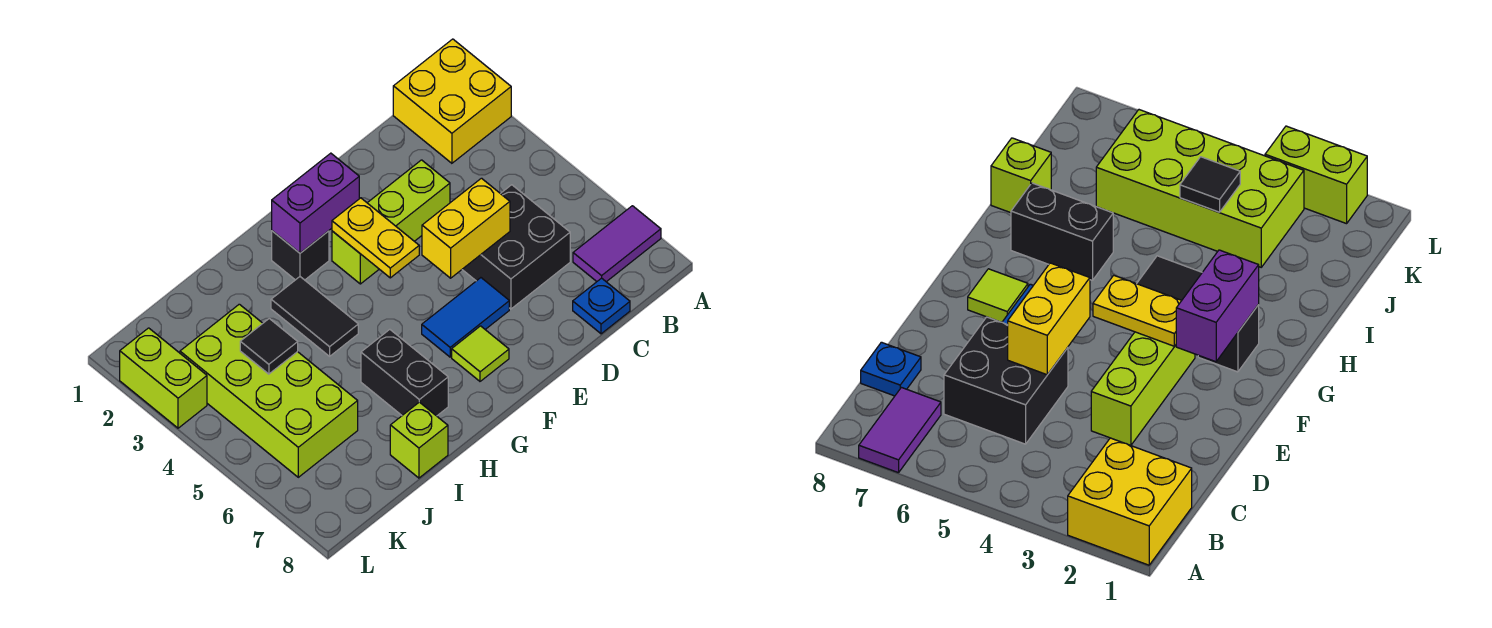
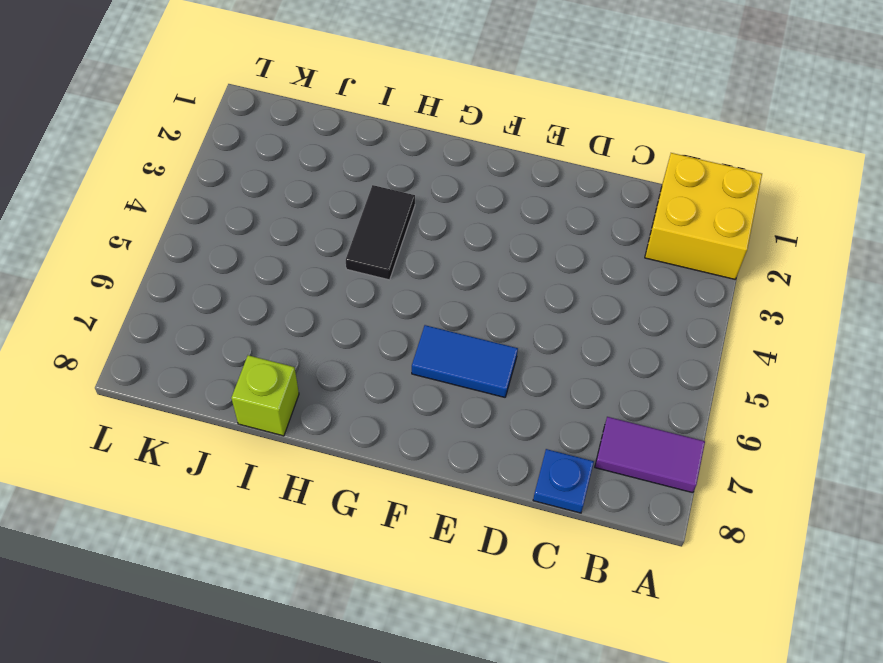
none -> black brick C5:D6 level 1
none -> lime brick D3:F3 level 1
none -> lime tile F7 level 1

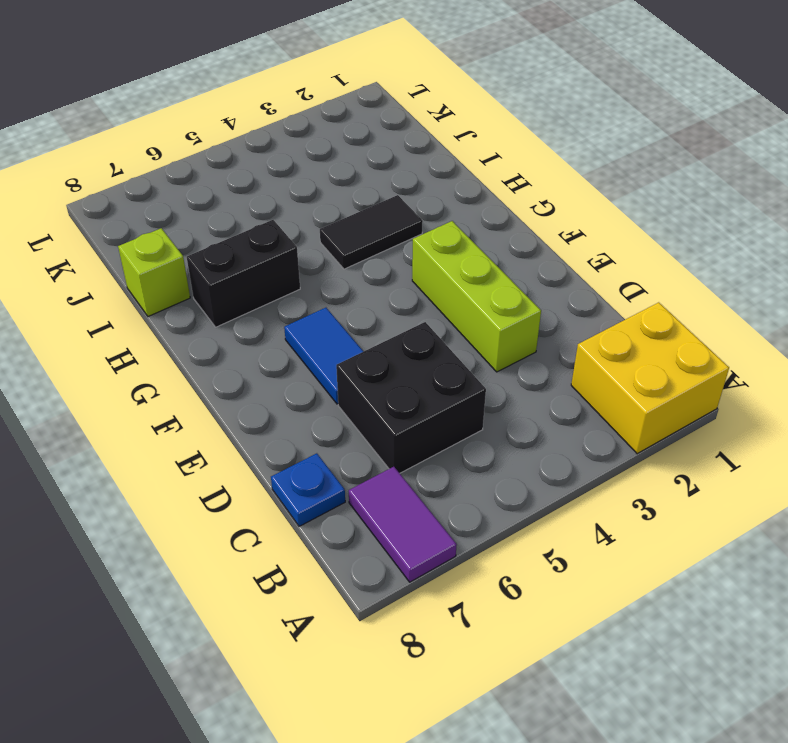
none -> lime tile F7 level 1
none -> black brick G2 level 1
none -> lime brick J3:K6 level 1

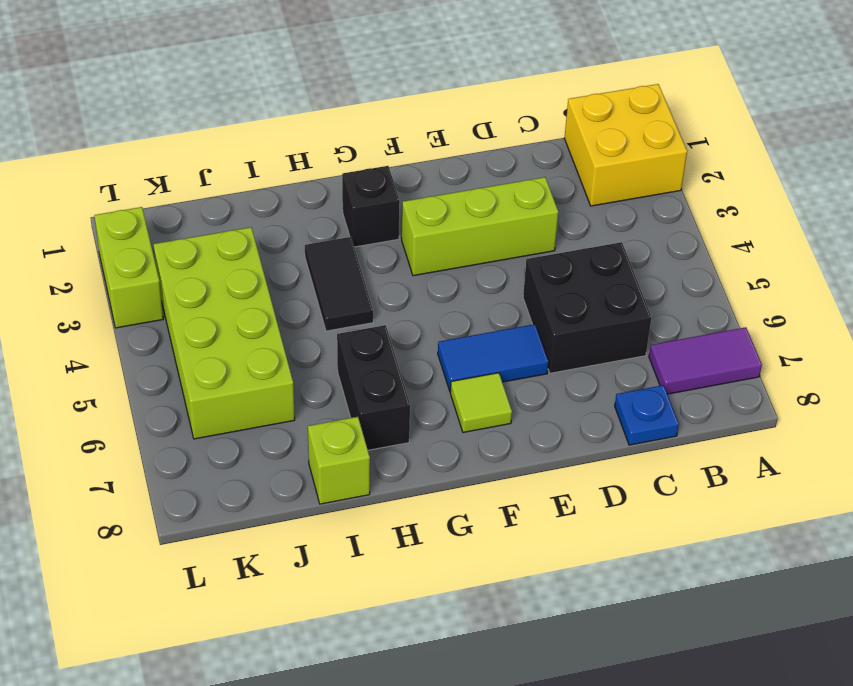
none -> yellow brick D5:E5 level 2
none -> purple brick F2:G2 level 2
none -> yellow plate F3:F4 level 2

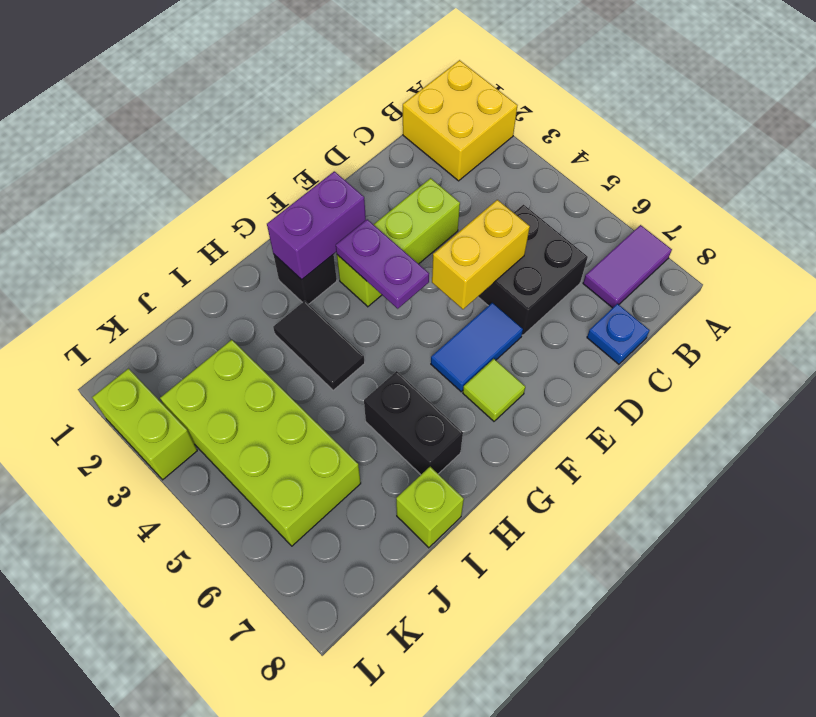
purple plate F3:F4 level 2 -> yellow plate F3:F4 level 2
none -> black tile J4 level 2

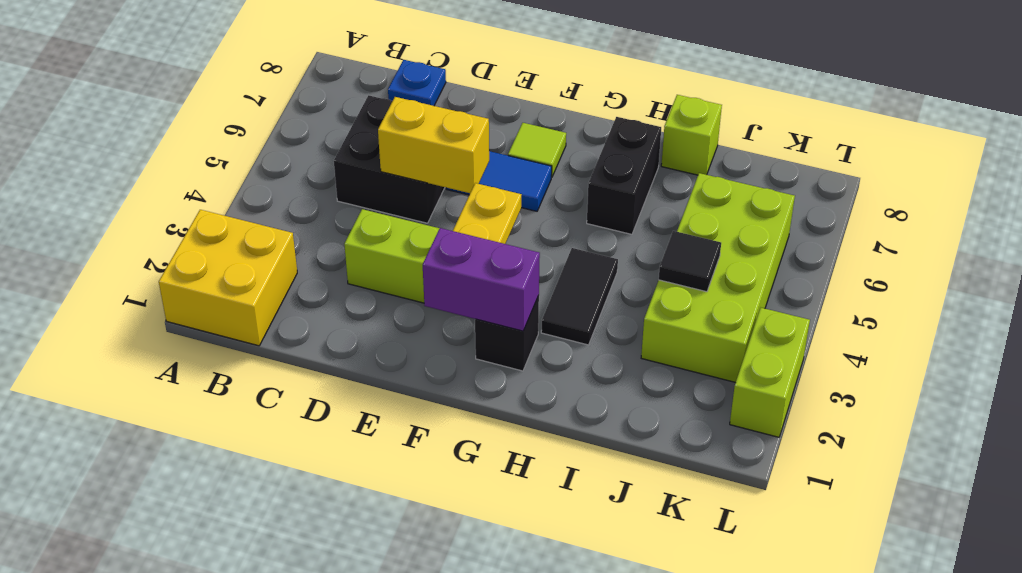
none -> purple tile A7:B7 level 1

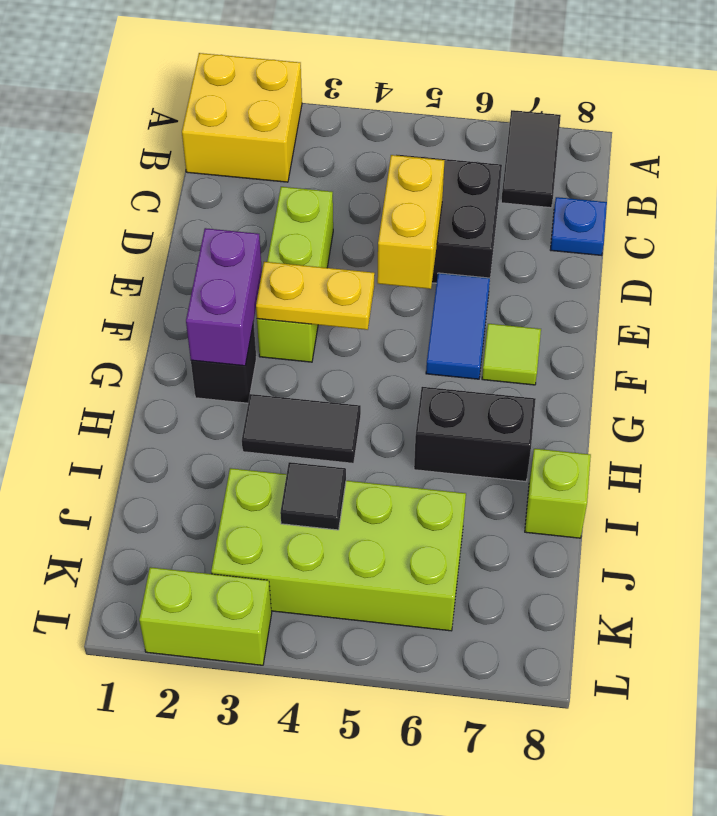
black tile A7:B7 level 1 -> purple tile A7:B7 level 1

